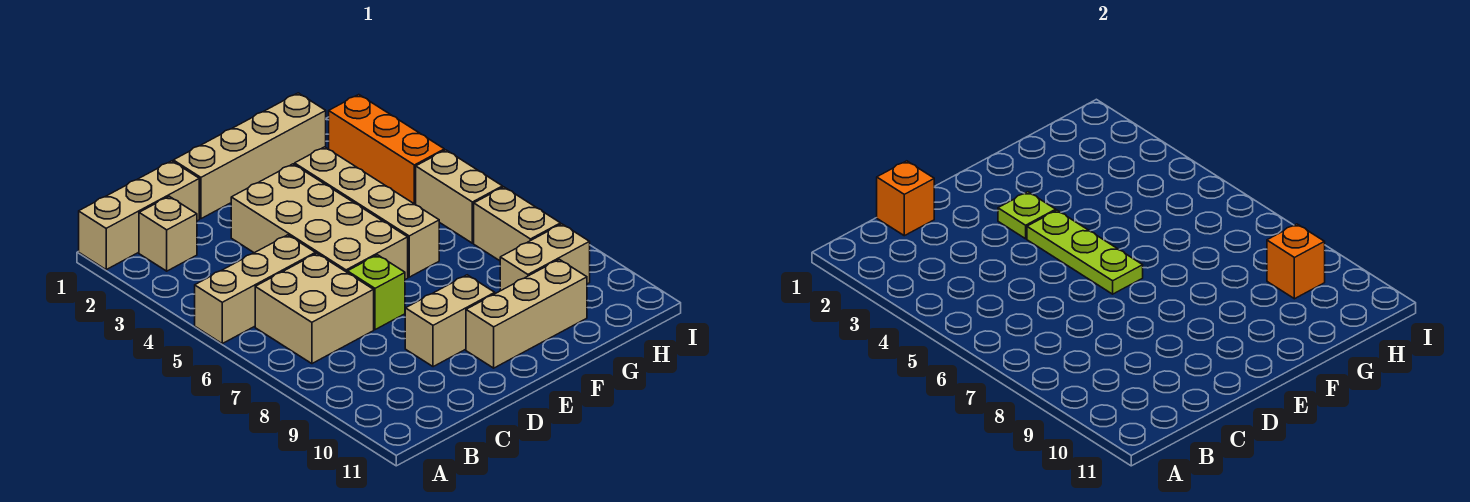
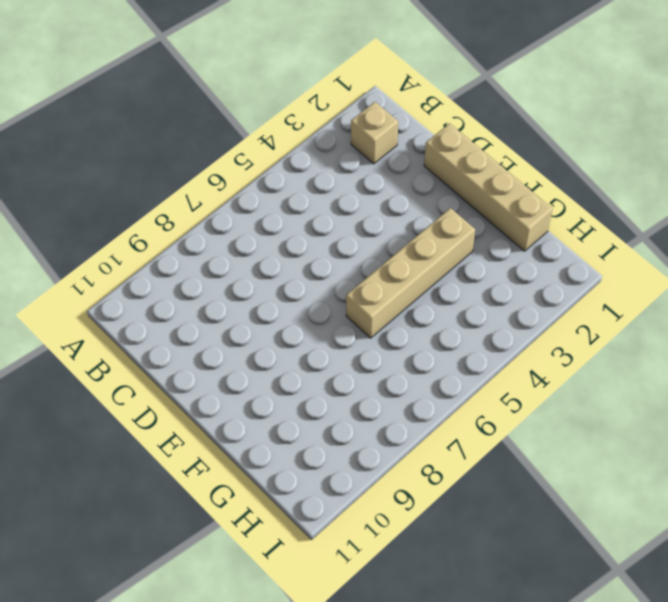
none -> tan brick A1:C1 level 1
none -> tan brick A5:C5 level 1
none -> tan brick B6:C7 level 1

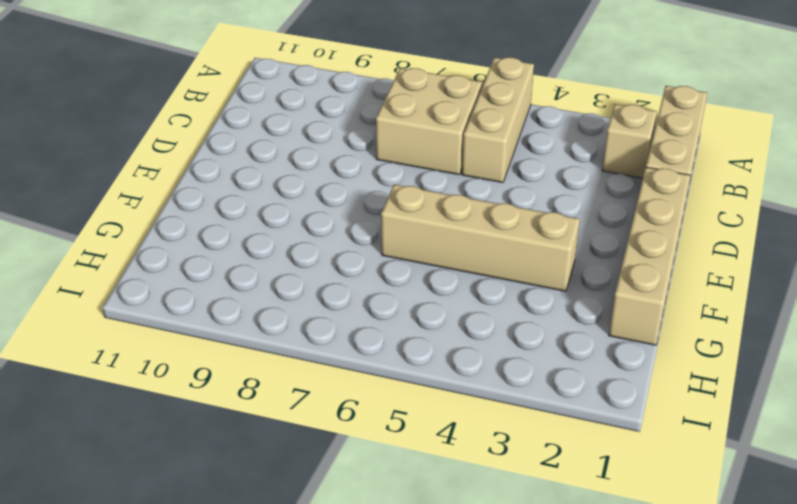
none -> tan brick D3:E6 level 1
none -> lime brick D7 level 1
none -> tan brick D9:E9 level 1

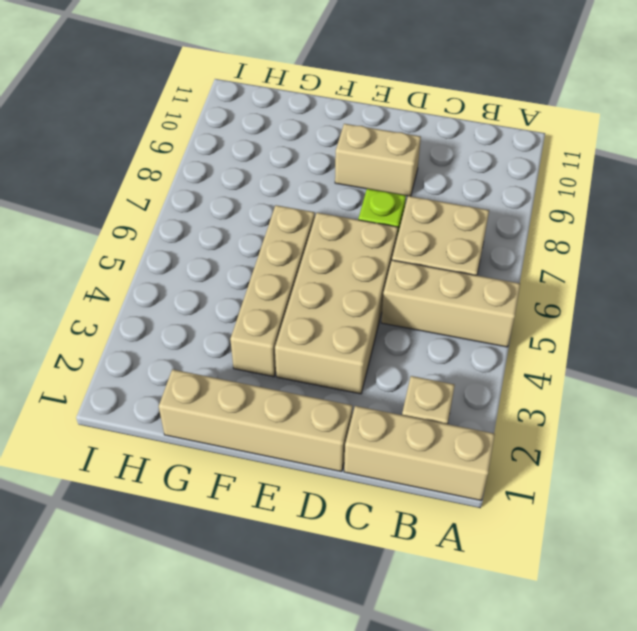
none -> tan brick E10:G10 level 1
none -> tan brick G9:H9 level 1
none -> orange brick H2:H4 level 1

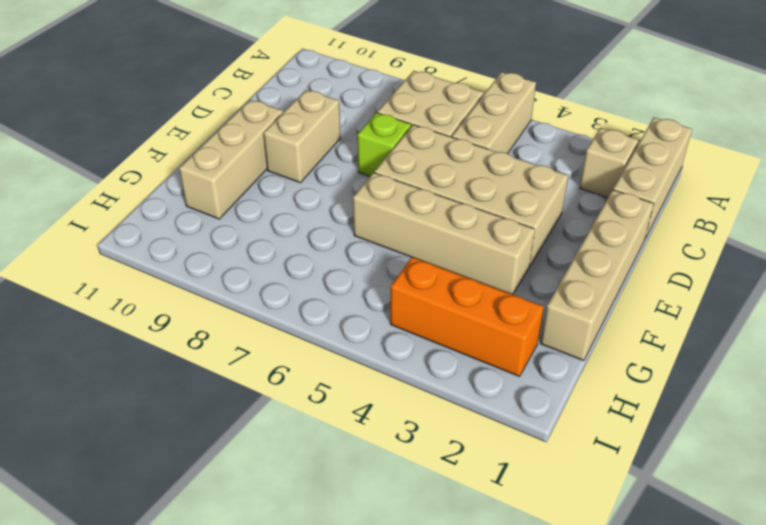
none -> tan brick G9:H9 level 1
none -> tan brick H5:H6 level 1
none -> tan brick H7:H8 level 1

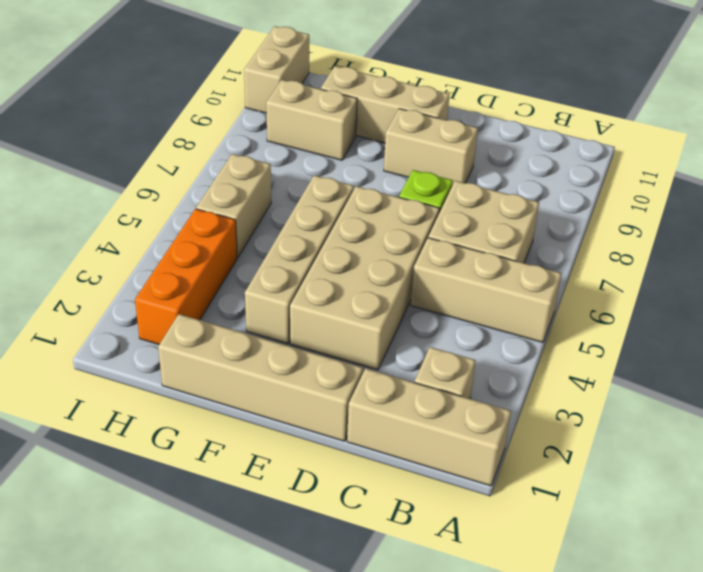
tan brick I10:I11 level 1 -> tan brick H7:H8 level 1
none -> orange brick C1 level 2
none -> lime plate E3 level 2
none -> lime plate E4:E6 level 2

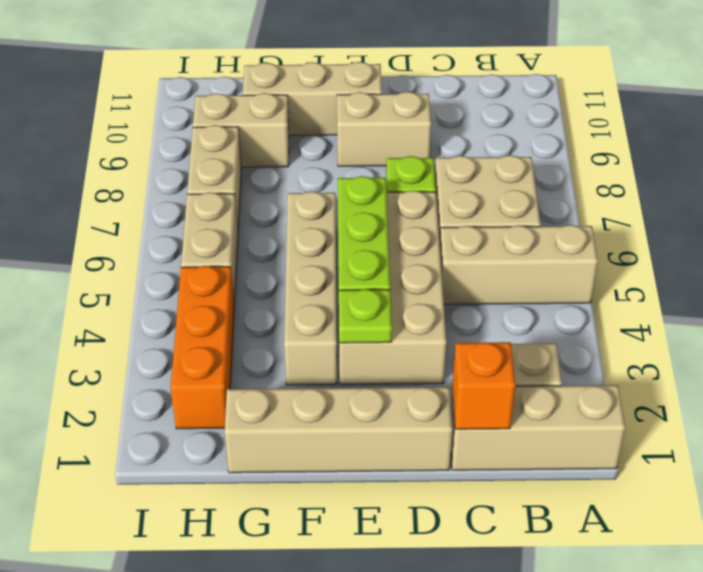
none -> orange brick H9 level 2

